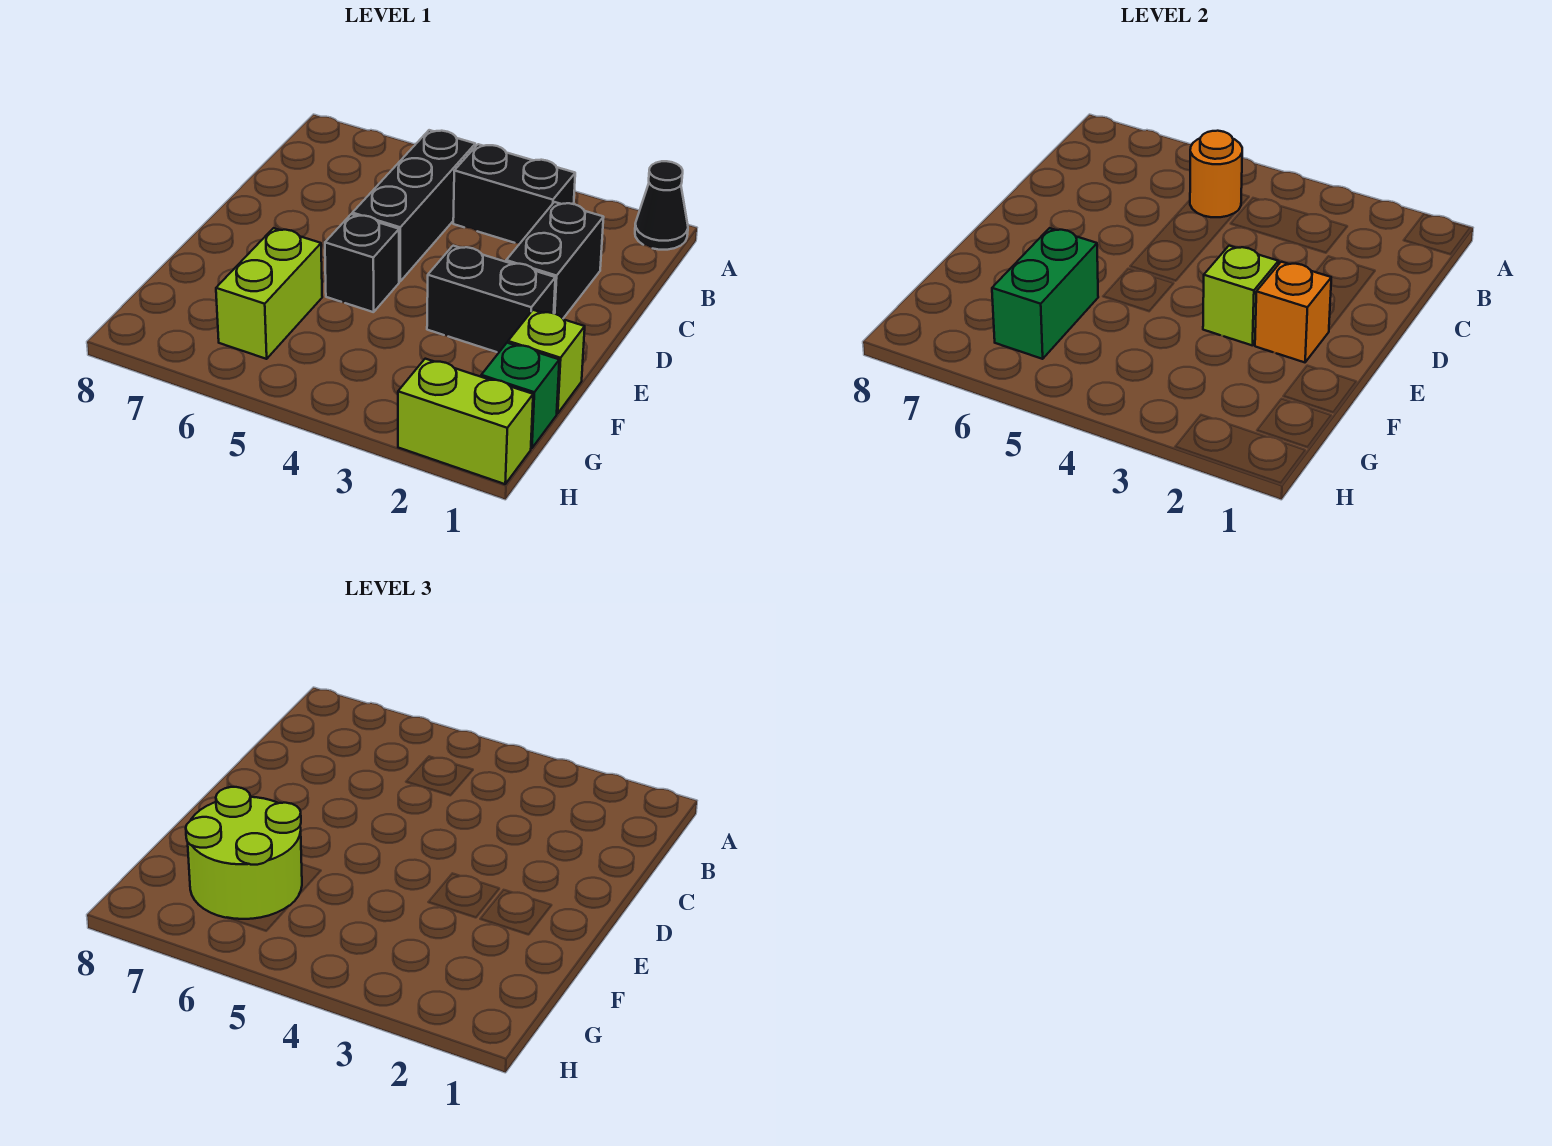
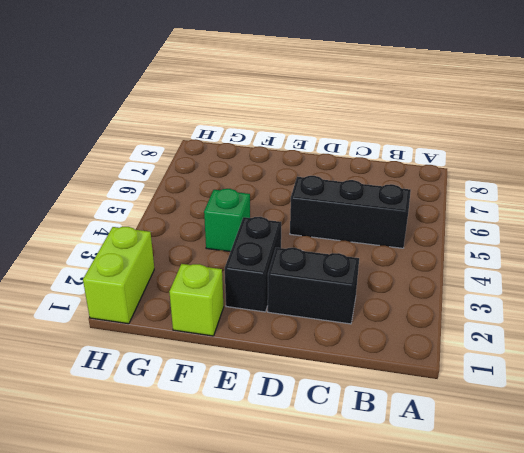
green brick F4 level 1 -> green brick G1 level 1
none -> black cone A1 level 1
none -> black brick B3:B4 level 1
none -> black brick E5 level 1

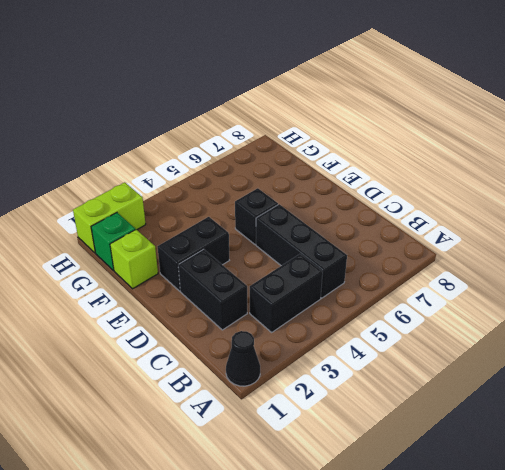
none -> lime brick F6:G6 level 1
none -> orange round brick B5 level 2
none -> orange brick E2 level 2

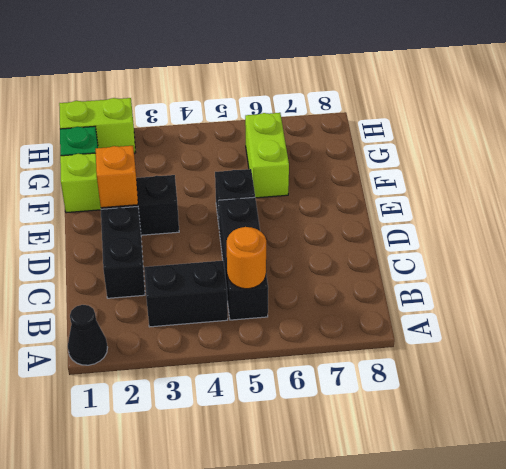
none -> lime brick E3 level 2
none -> green brick F6:G6 level 2
none -> lime round brick F6:G7 level 3

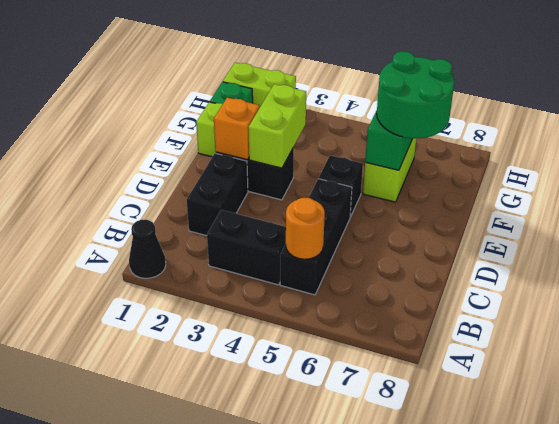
lime brick E3:F3 level 2 -> lime brick E3 level 2
green round brick F6:G7 level 3 -> lime round brick F6:G7 level 3

